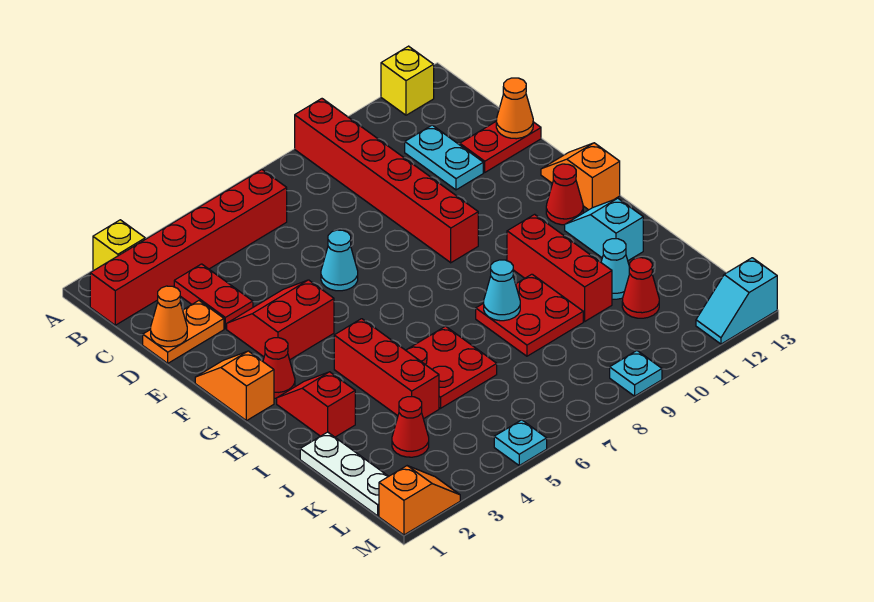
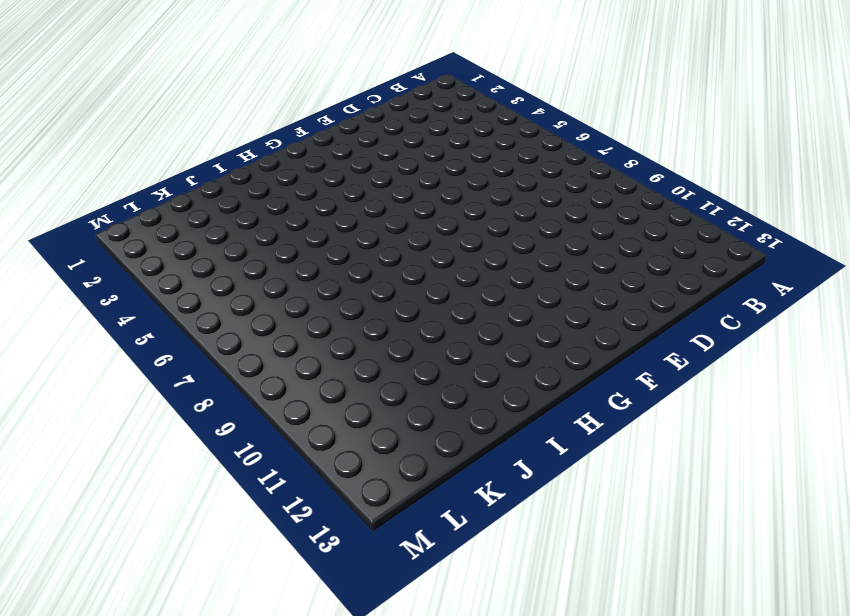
none -> yellow brick A2 level 1
none -> red brick A9:F9 level 1
none -> yellow brick A12 level 1
none -> red brick B1:B6 level 1

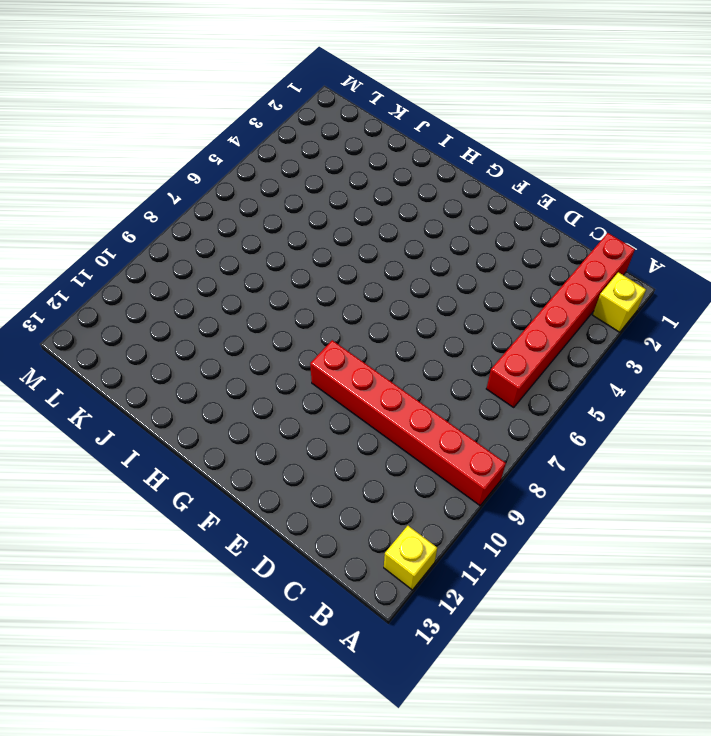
none -> red plate C3:D3 level 1
none -> cyan plate C11:D11 level 1
none -> orange plate D1:D2 level 1
none -> red plate D12:D13 level 1

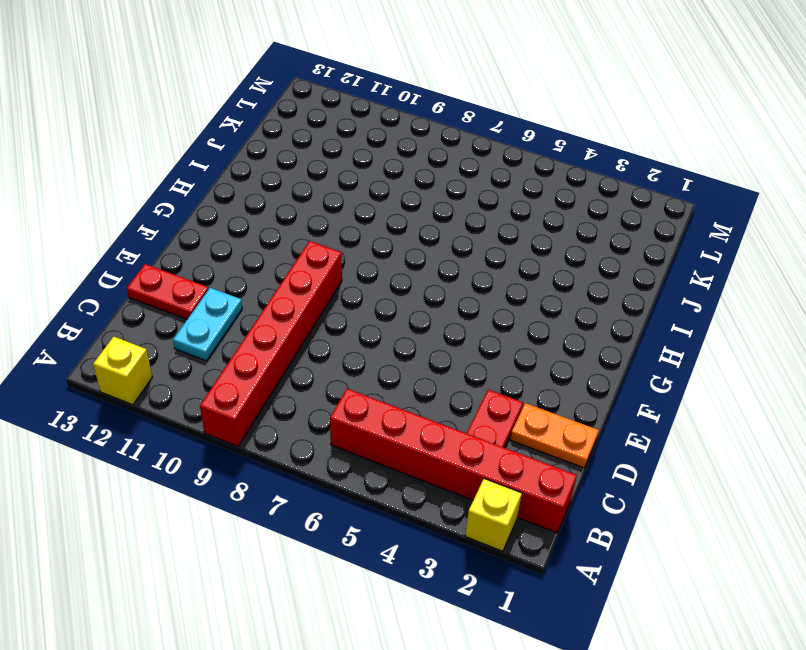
none -> red slope E3:F4 level 1 top F
none -> cyan cone E6 level 1
none -> orange slope F1:G1 level 1 top G
none -> orange slope F13:G13 level 1 top G

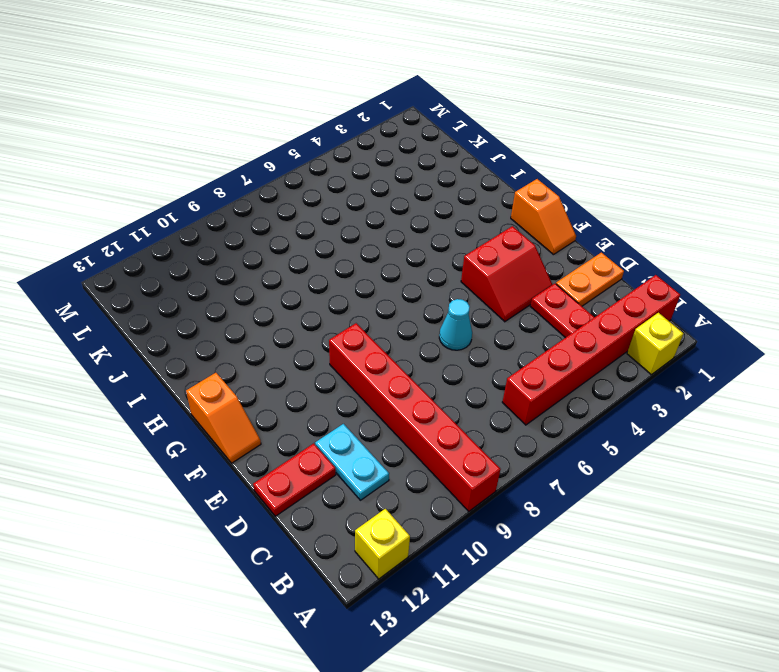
none -> red cone G2 level 1
none -> red cone G12 level 1
none -> red slope H2:I2 level 1 top I
none -> red brick H4:J4 level 1

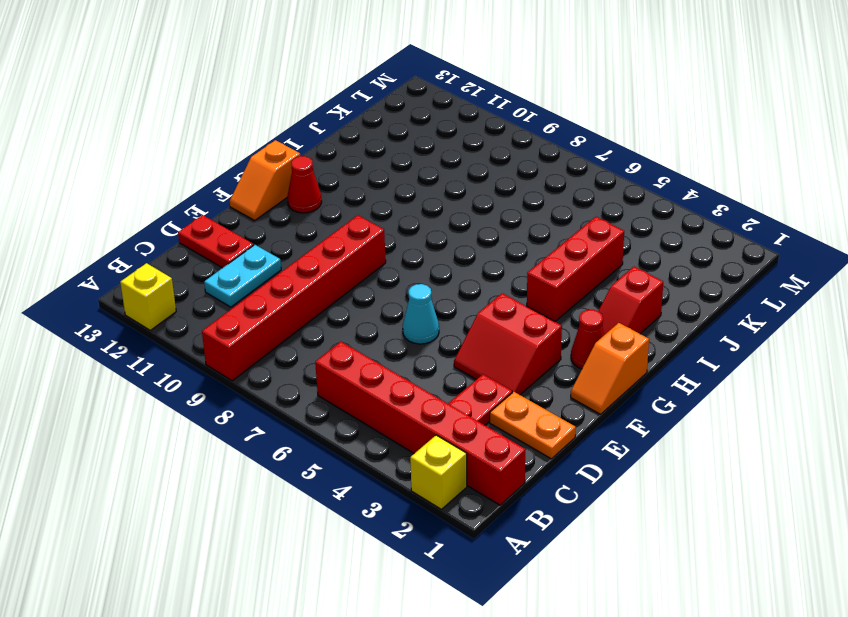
none -> red brick H10:J10 level 1
none -> cyan slope H12:I12 level 1 top I
none -> red plate I5:J6 level 1
none -> red plate I8:J9 level 1

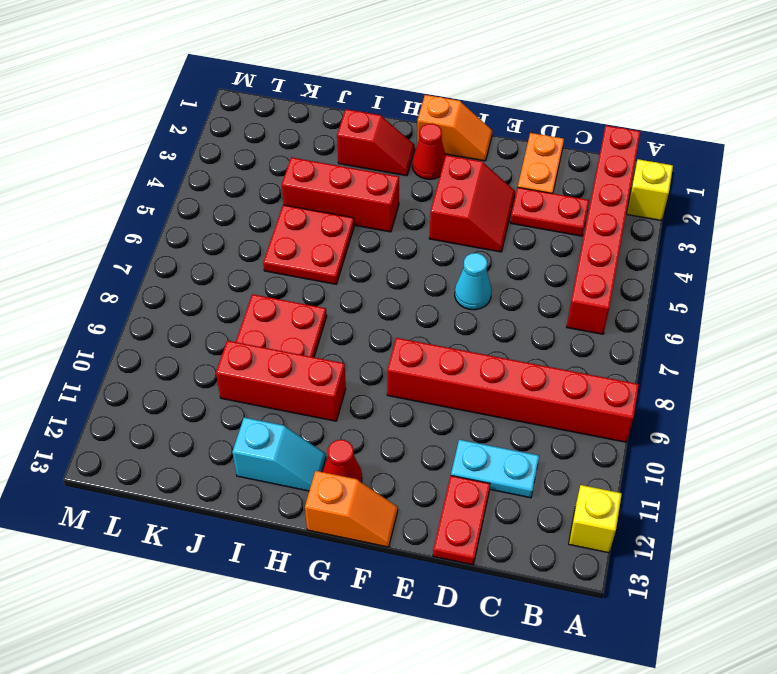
none -> white plate J1:L1 level 1
none -> cyan cone J11 level 1
none -> red cone K3 level 1
none -> red cone K11 level 1

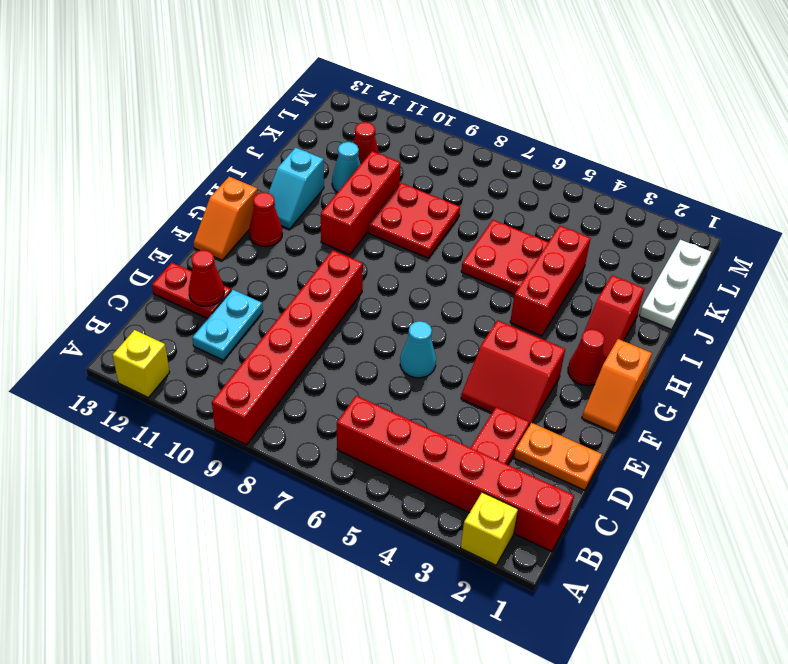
red cone D12 level 2 -> red cone K3 level 1
none -> orange slope M1:M2 level 1 top 1
none -> cyan plate M5 level 1
none -> cyan plate M9 level 1
none -> cyan slope M12:M13 level 1 top 13

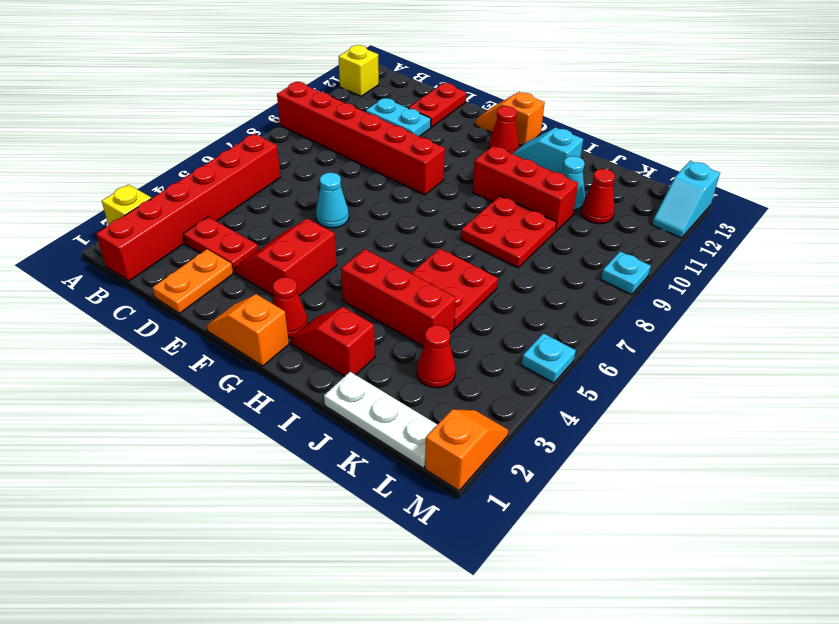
none -> orange cone D1 level 2
none -> orange cone D13 level 2
none -> cyan cone I8 level 2

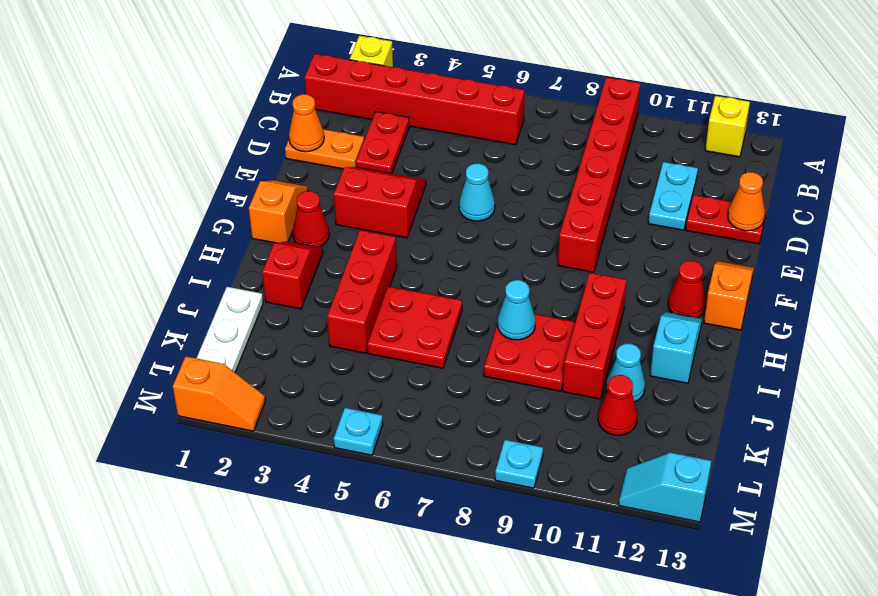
none -> red cone K3 level 1

